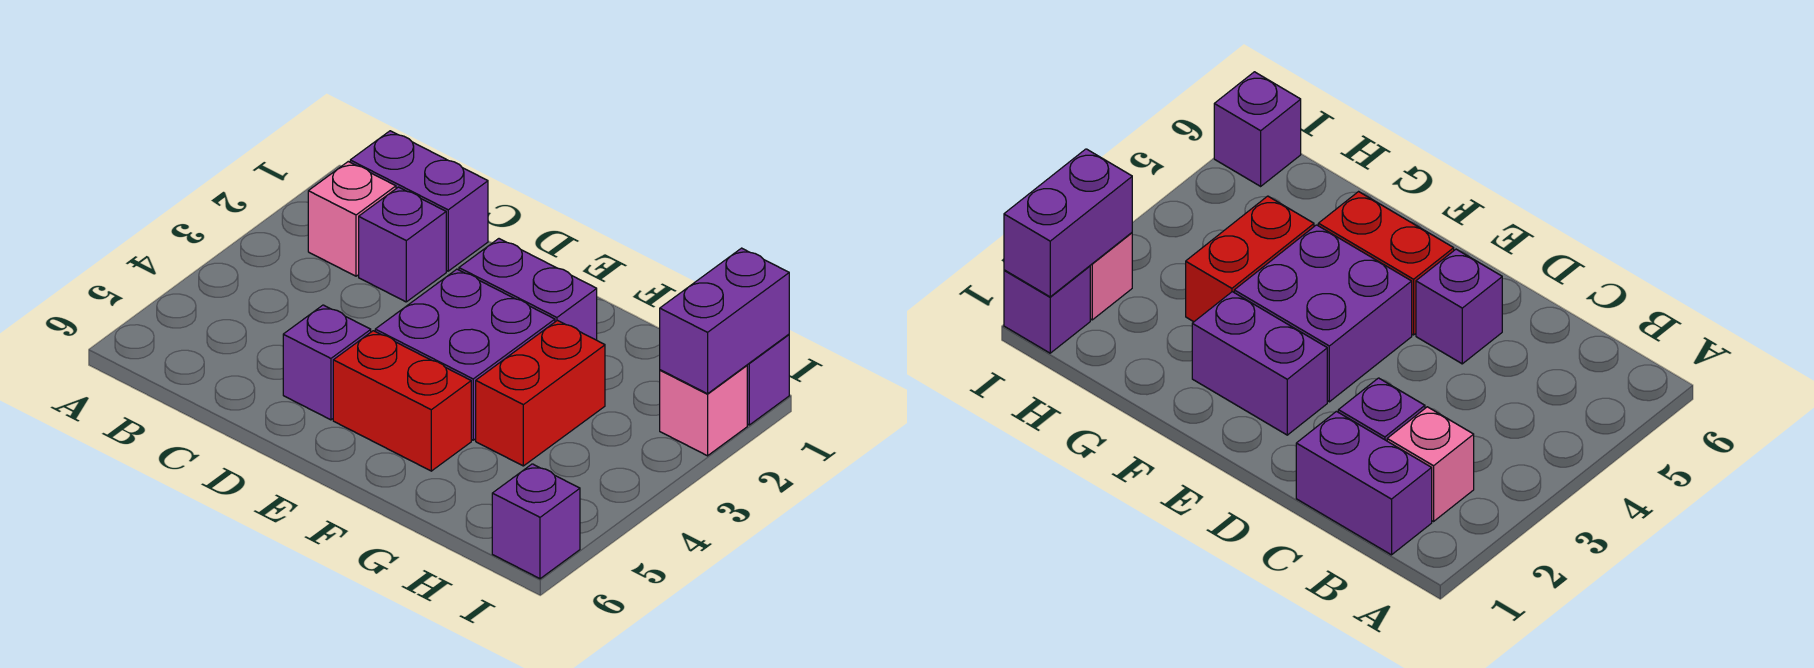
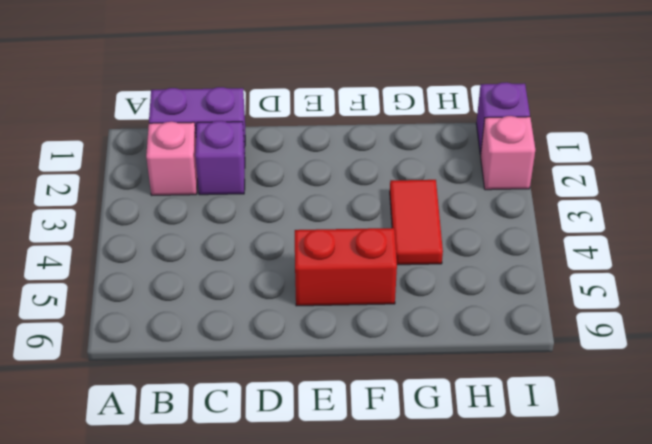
red tile G3:G4 level 1 -> red brick G3:G4 level 1
none -> purple brick D5 level 1
none -> purple brick E2:F2 level 1
none -> purple brick E3:F4 level 1

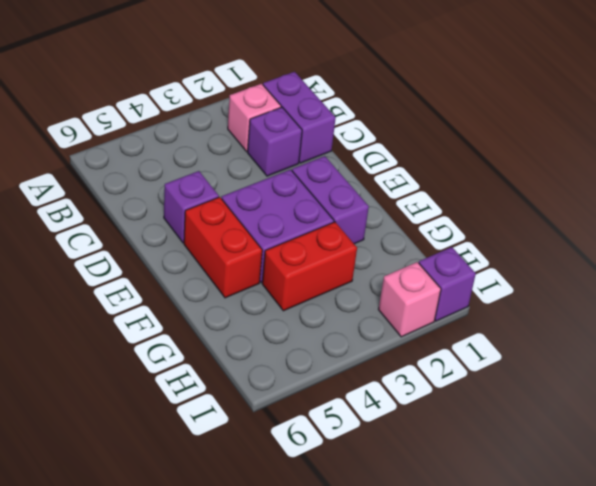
none -> purple brick I6 level 1
none -> purple brick I1:I2 level 2

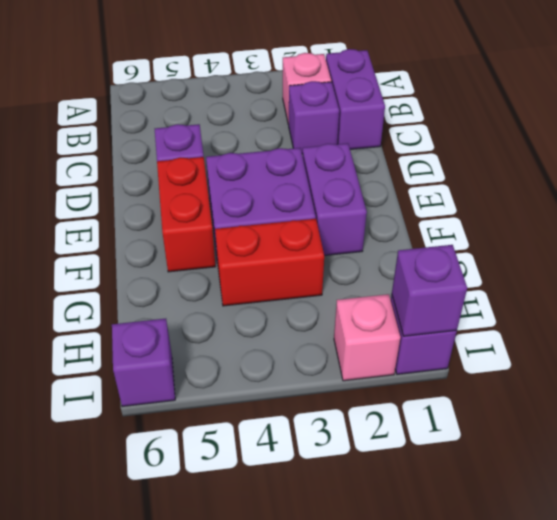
purple brick I1 level 2 -> purple brick I1:I2 level 2

